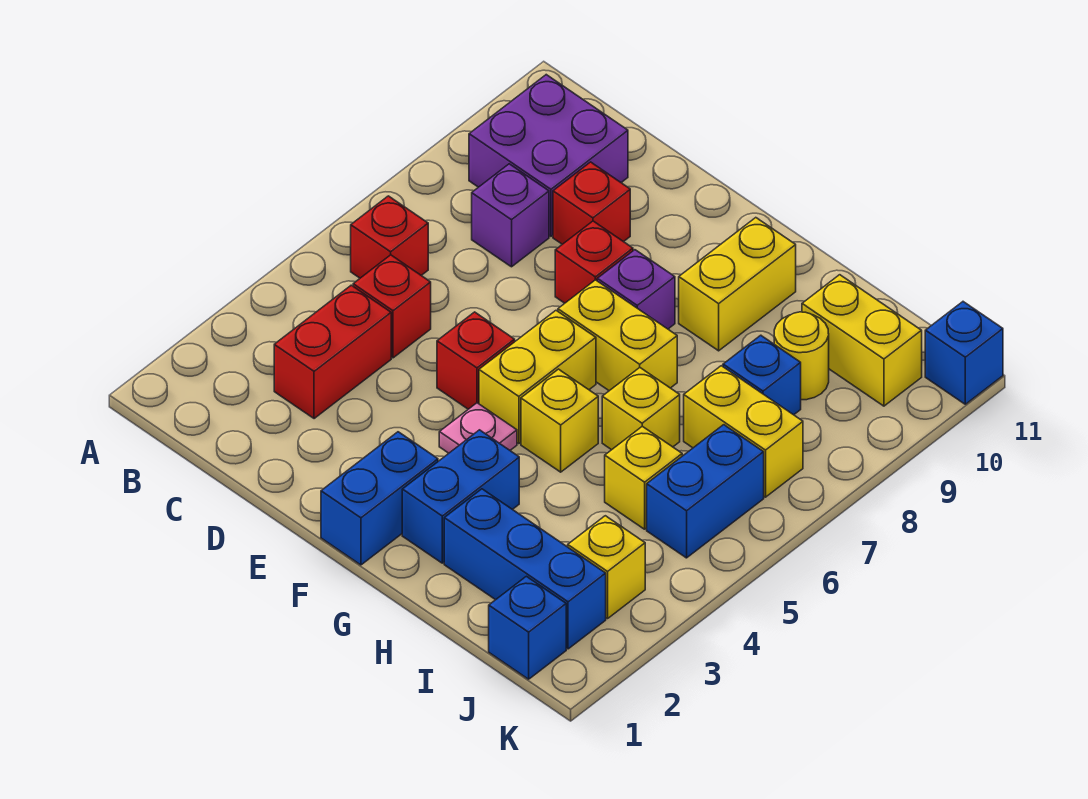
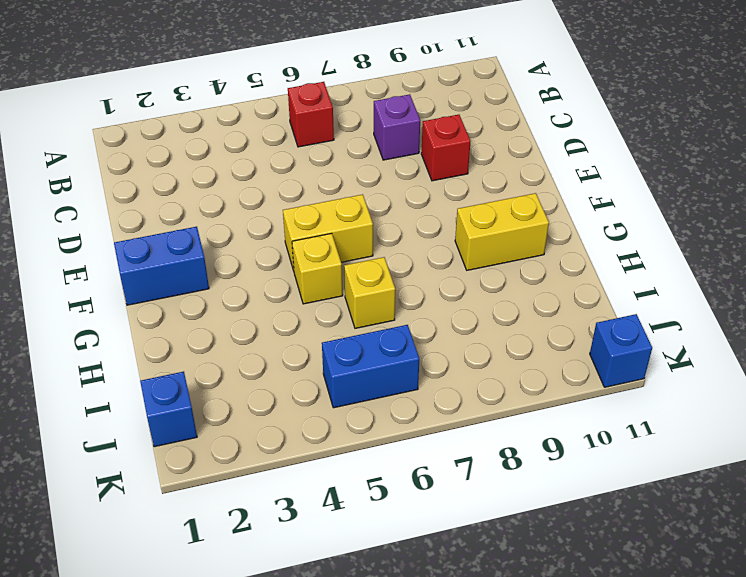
none -> purple brick B9:C10 level 1
none -> red brick C3:C4 level 1
none -> red brick C5 level 1

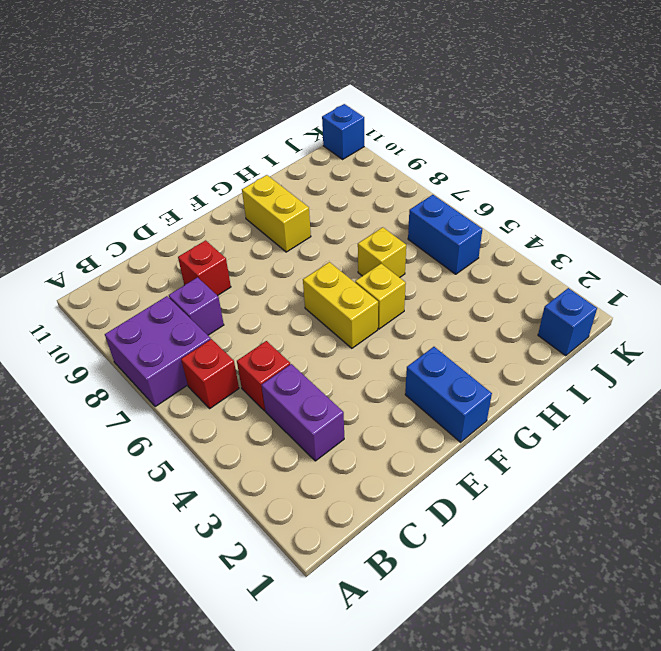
purple brick A7:B8 level 1 -> purple brick B9:C10 level 1
purple brick C3:C4 level 1 -> red brick C3:C4 level 1
none -> red brick E5 level 1
none -> red brick E8 level 1
none -> pink plate F4 level 1

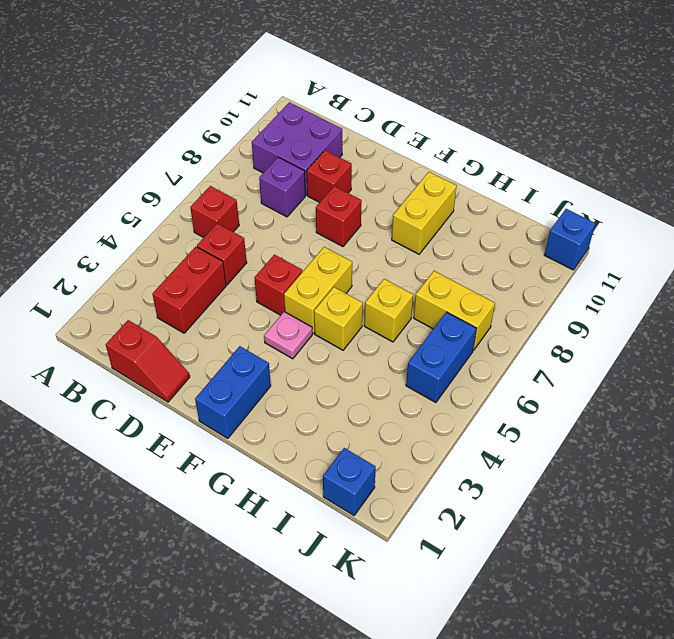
red slope C1:D1 level 1 top C -> none
none -> yellow brick F7:G7 level 1
none -> purple brick F8 level 1
none -> blue brick G2:G3 level 1

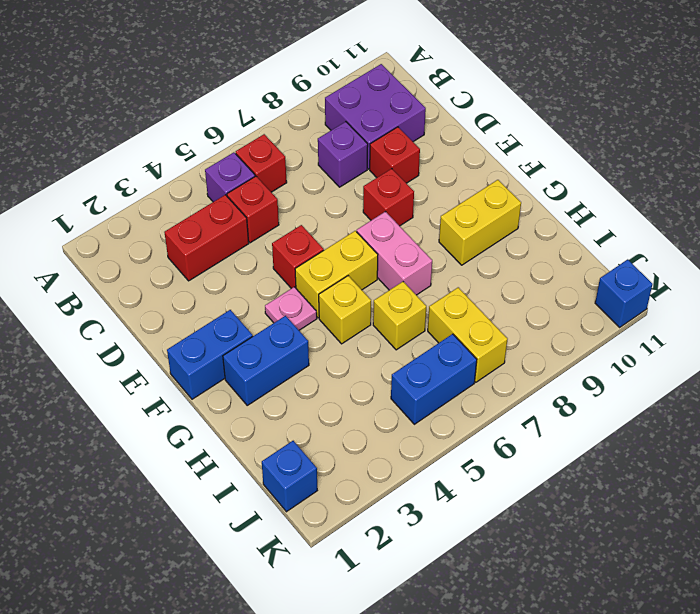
purple brick B5 level 1 -> purple brick F8 level 1
pink brick F7:G7 level 1 -> yellow brick F7:G7 level 1
none -> blue brick H2:J2 level 1
none -> yellow brick I5 level 1
none -> blue brick I8 level 1

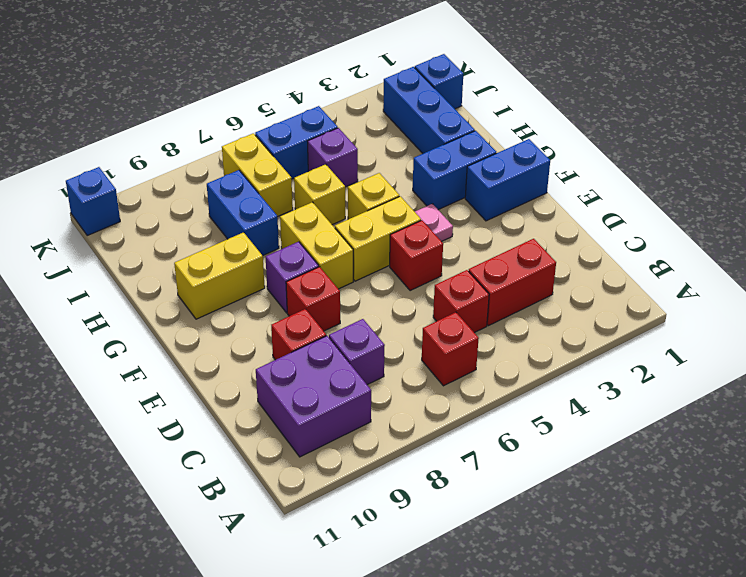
blue brick H8:I8 level 1 -> blue brick I8 level 1
purple brick I5 level 1 -> yellow brick I5 level 1
none -> yellow round brick I9 level 1
none -> yellow brick I10:J10 level 1
none -> yellow brick J3 level 1

